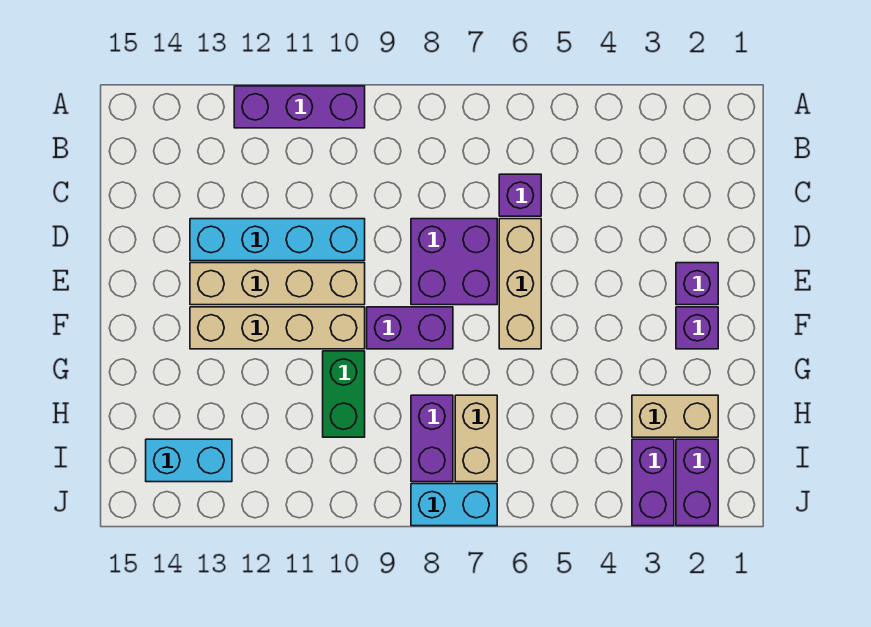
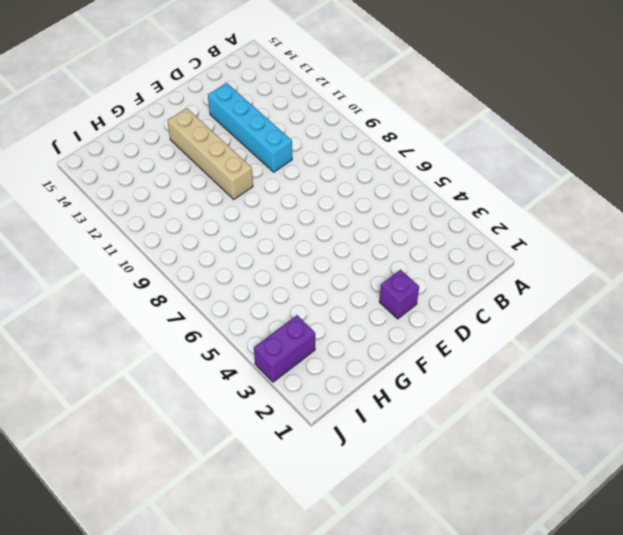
none -> purple brick A10:A12 level 1
none -> purple brick C6 level 1
none -> tan brick D6:F6 level 1

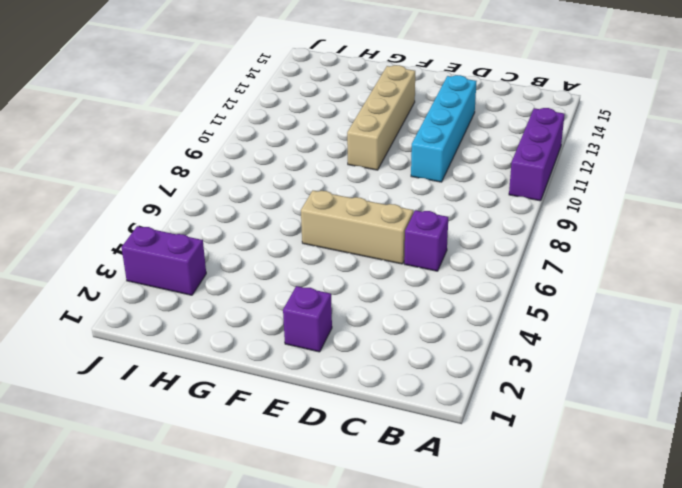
none -> purple brick D7:E8 level 1
none -> tan brick E10:E13 level 1
none -> purple brick F2 level 1

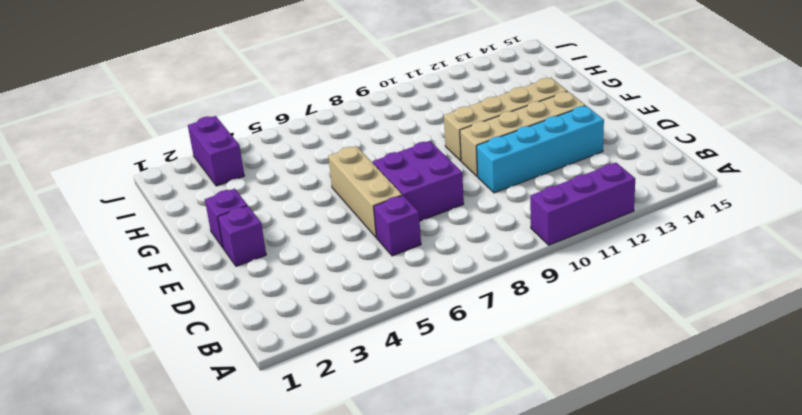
none -> purple brick F8:F9 level 1
none -> green brick G10:H10 level 1
none -> tan brick H2:H3 level 1

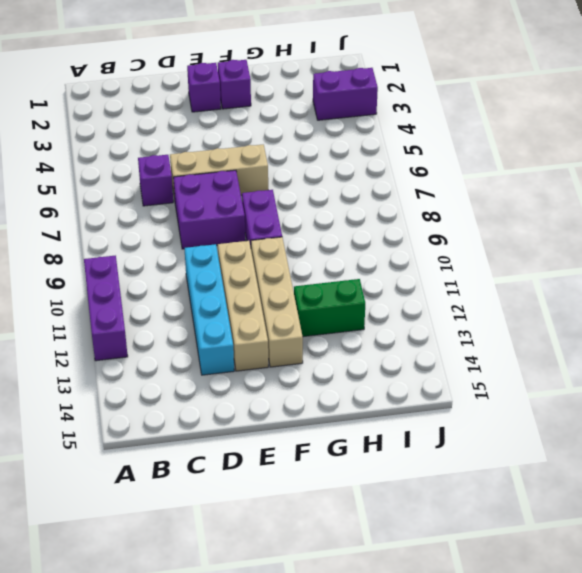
green brick G12:H12 level 1 -> green brick G10:H10 level 1
none -> tan brick H2:H3 level 1
none -> tan brick H7:I7 level 1
none -> purple brick H8:I8 level 1

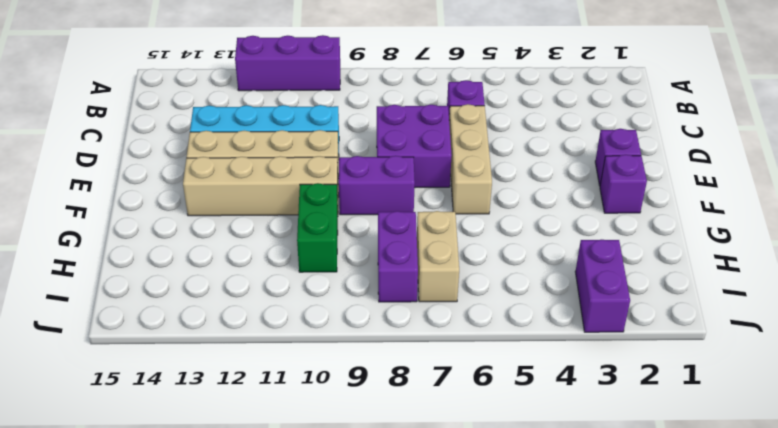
none -> tan brick H2:H3 level 1
none -> purple brick I2:J2 level 1
none -> cyan brick I13:I14 level 1

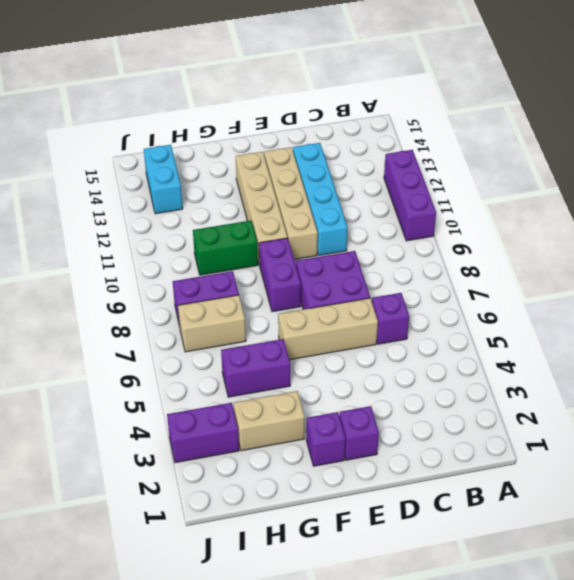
tan brick G3:H3 level 1 -> tan brick H2:H3 level 1
purple brick G5:H5 level 1 -> purple brick I2:J2 level 1
none -> cyan brick J7:J8 level 1

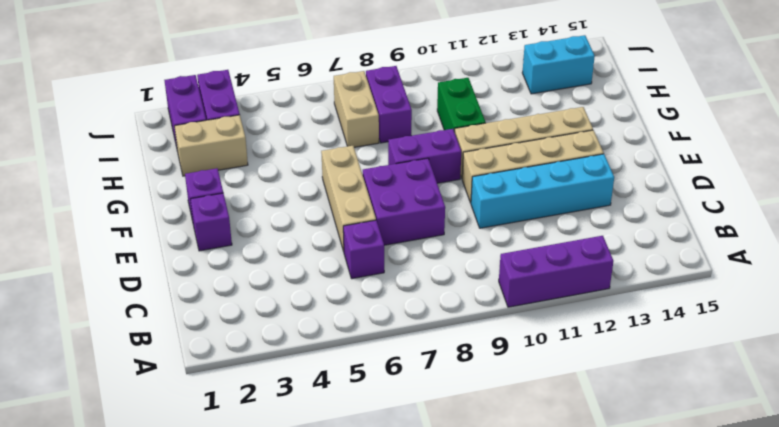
none -> cyan brick J7:J8 level 1

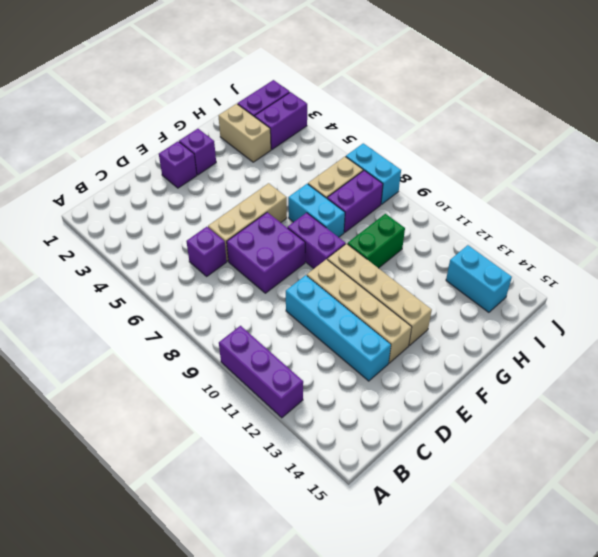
cyan brick G7:G8 level 1 -> none

